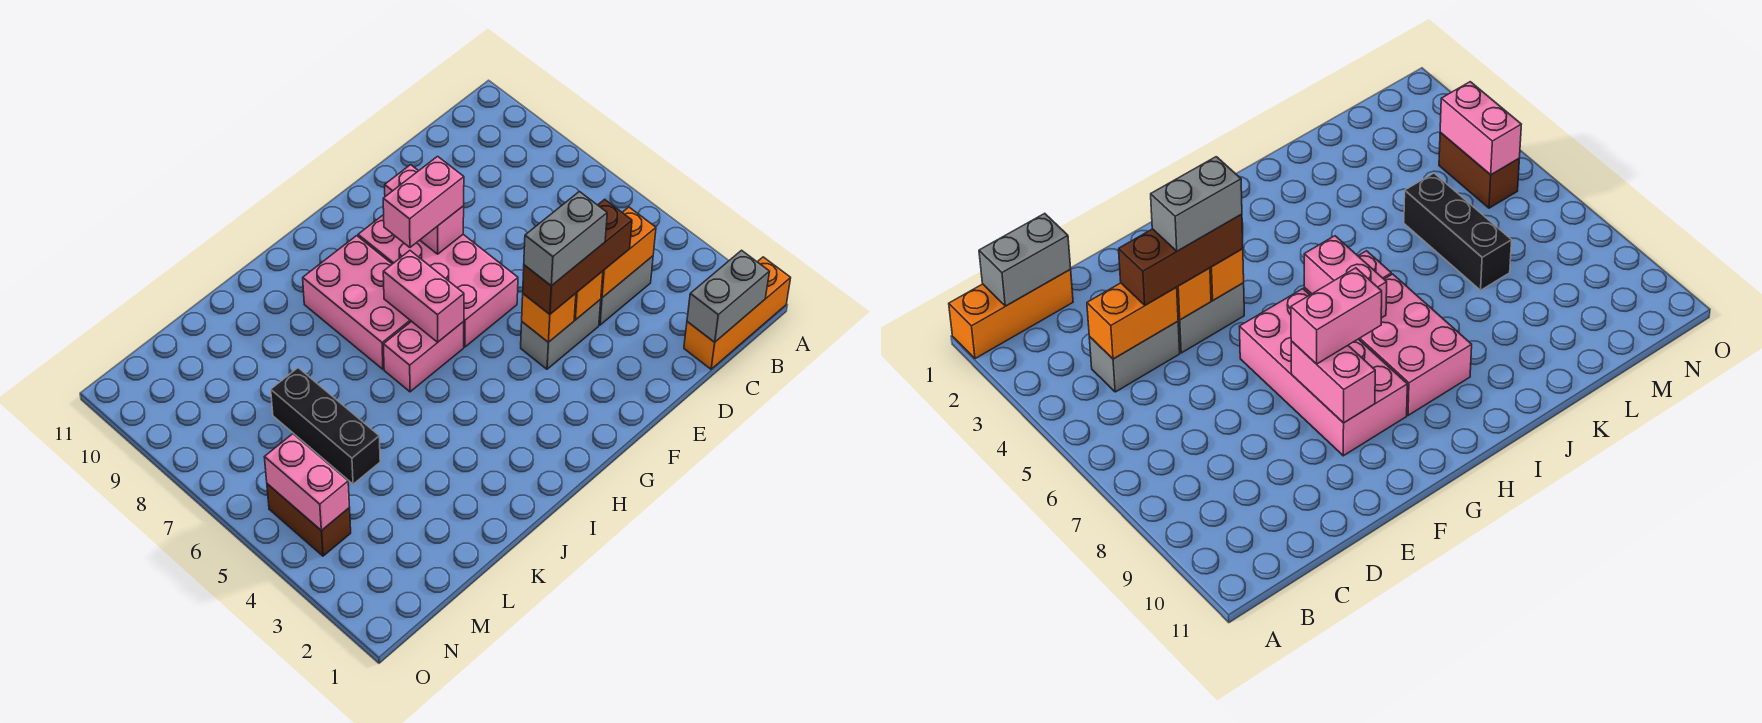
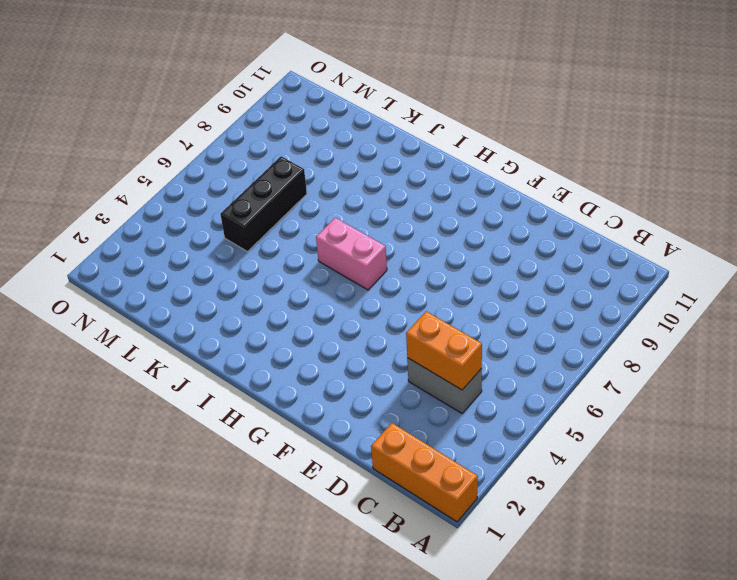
none -> grey brick E4:F4 level 1
none -> pink brick F6:G9 level 1
none -> pink brick H7:I9 level 1

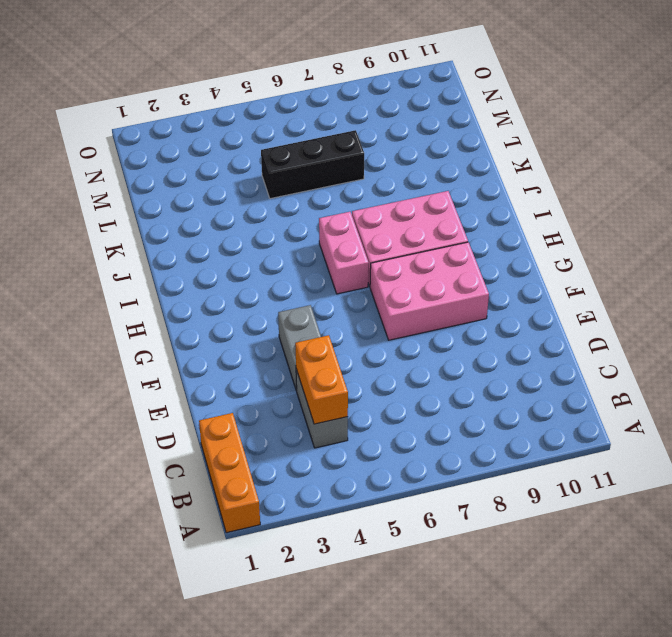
pink brick F7:G9 level 1 -> pink brick F6:G9 level 1
none -> brown brick N4:N5 level 1
none -> grey brick B1:C1 level 2
none -> orange brick E4 level 2

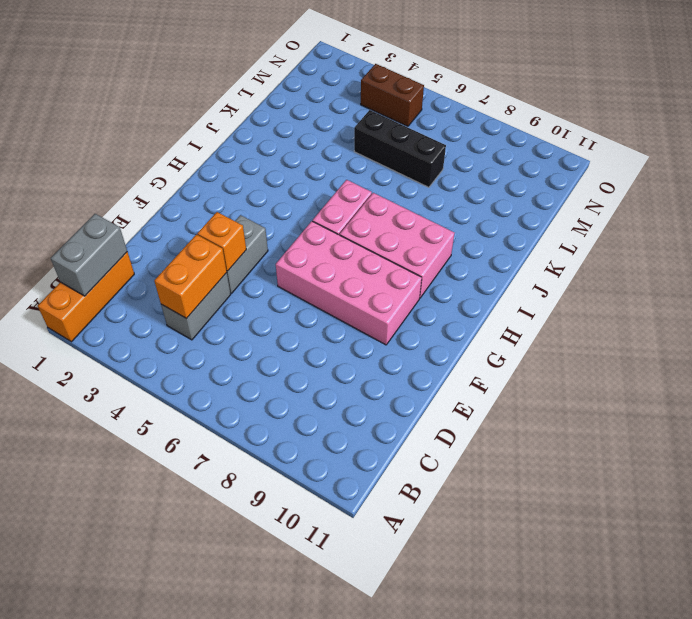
none -> orange brick F4 level 2
none -> pink brick F8:F9 level 2
none -> pink brick H6:H7 level 2

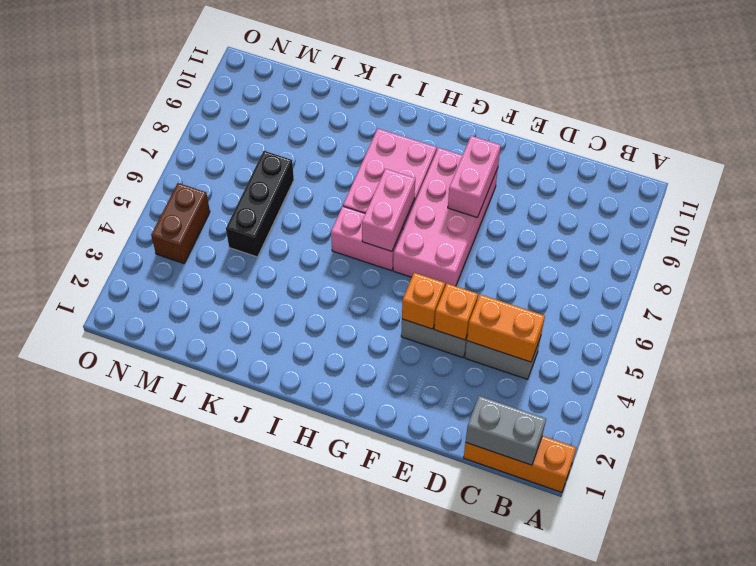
none -> pink brick N4:N5 level 2
none -> brown brick D4:F4 level 3
none -> pink brick F8:G8 level 3

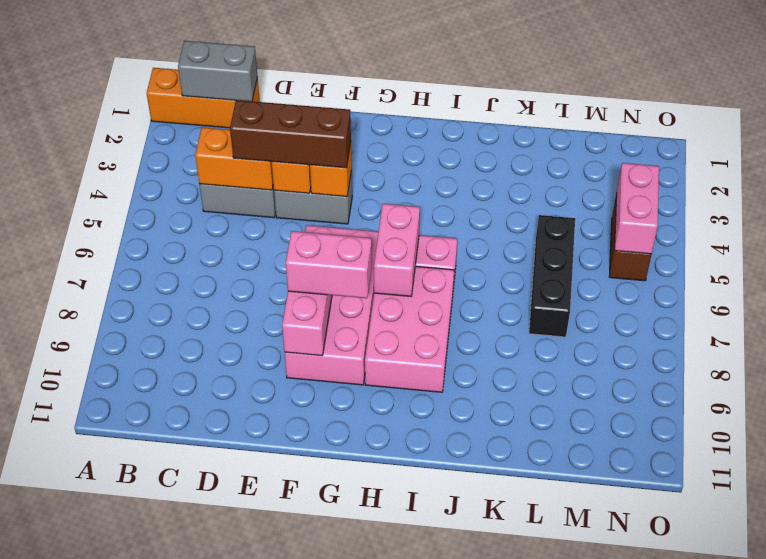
none -> grey brick E4:F4 level 4

